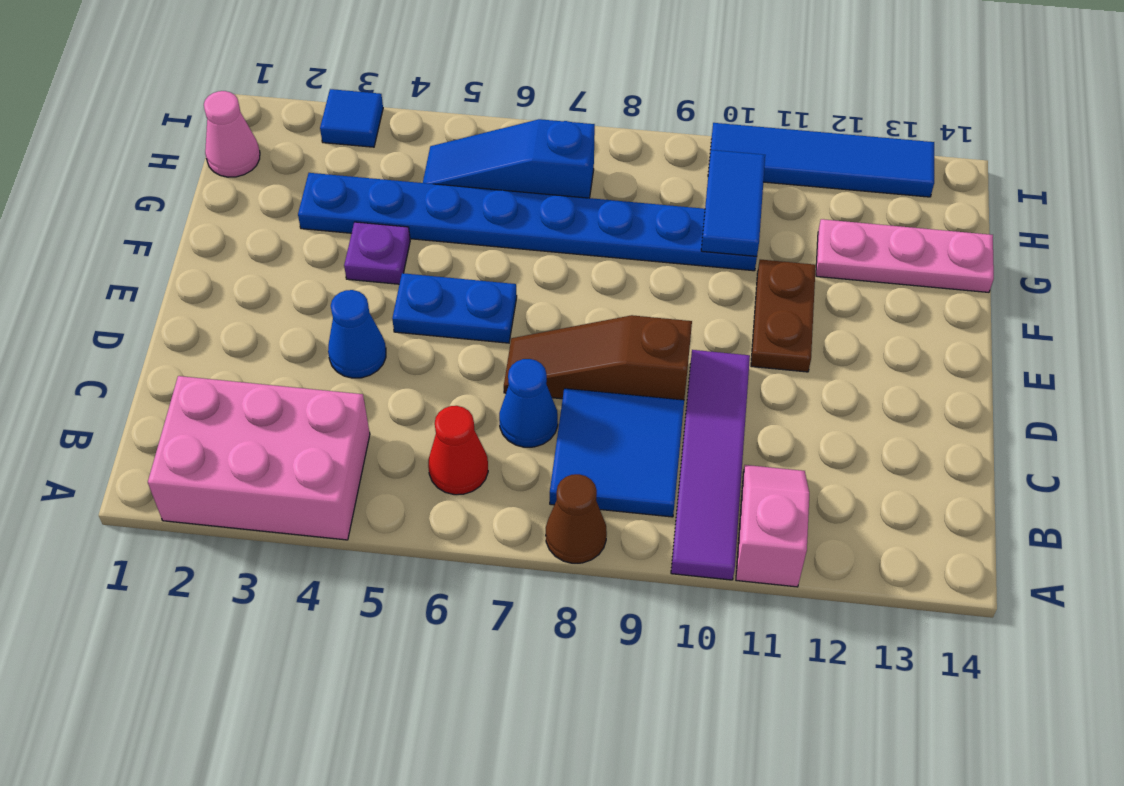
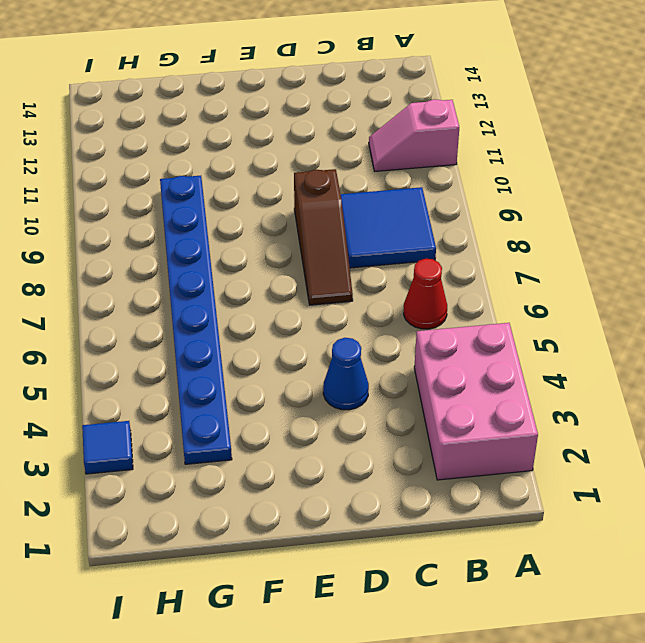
none -> brown cone A8 level 1
none -> purple tile A10:D10 level 1
none -> blue cone C7 level 1

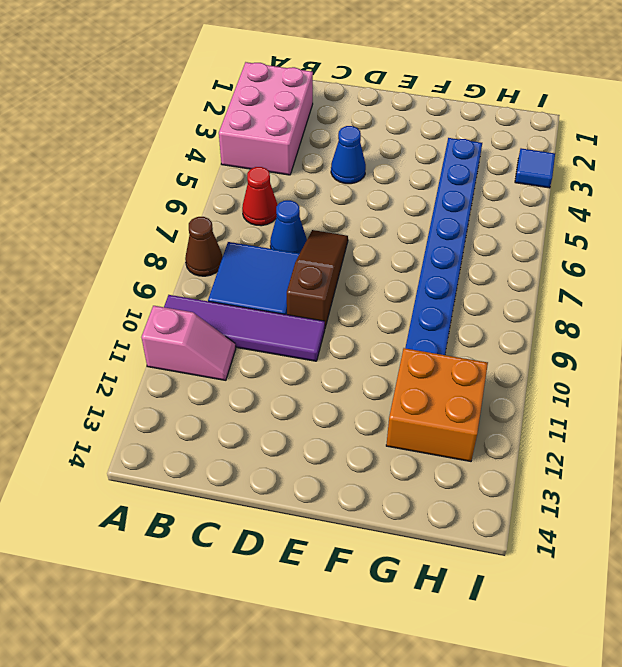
orange brick G11:H12 level 1 -> pink plate G12:G14 level 1
none -> blue plate E5:E6 level 1
none -> brown plate E11:F11 level 1
none -> purple plate F4 level 1

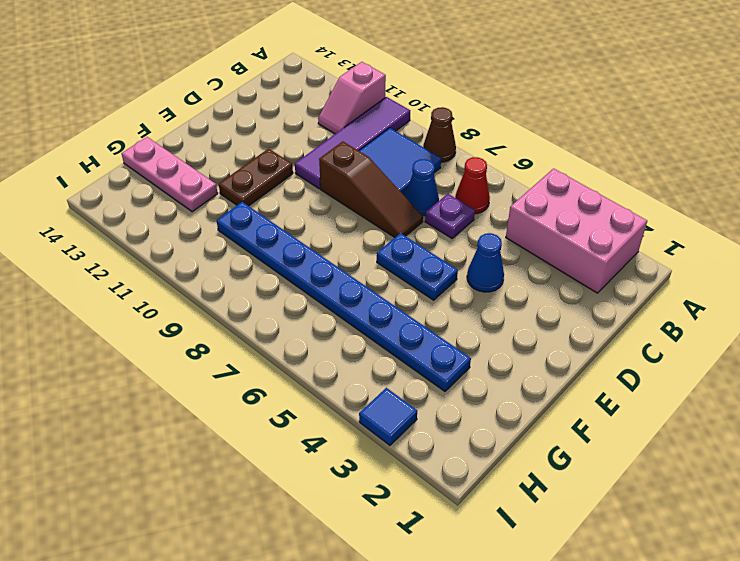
purple plate C6 level 1 -> purple plate F4 level 1
none -> pink cone H1 level 1
none -> blue slope H5:H7 level 1 top 7
none -> blue tile I10:I13 level 1

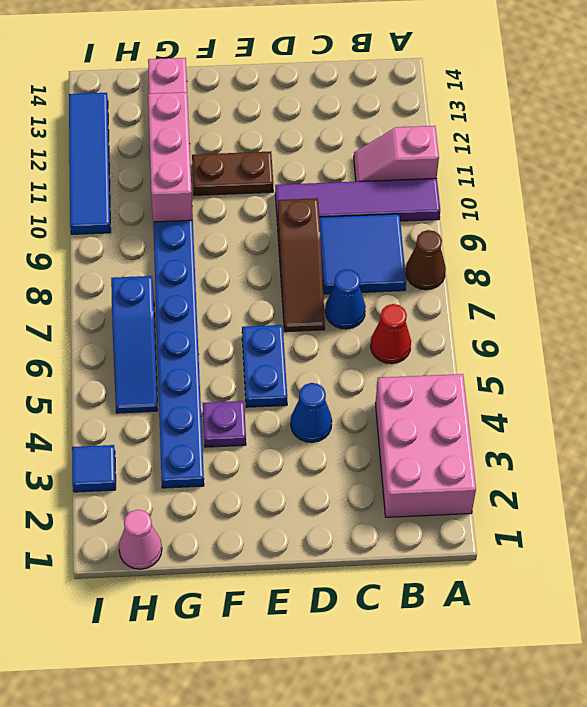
pink brick G10:G12 level 2 -> blue tile G10:H10 level 2

